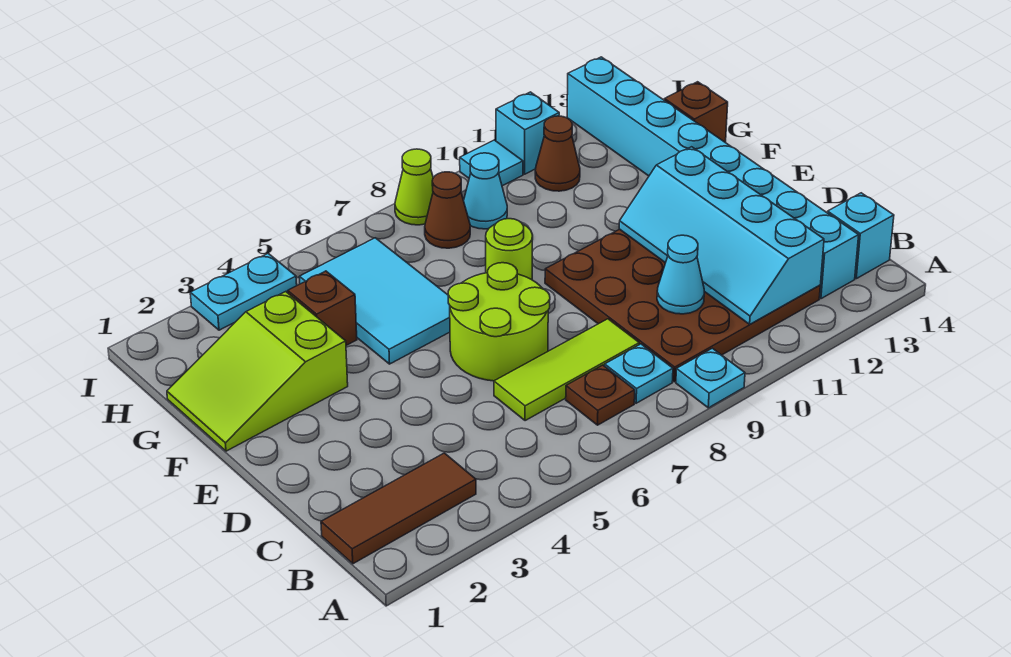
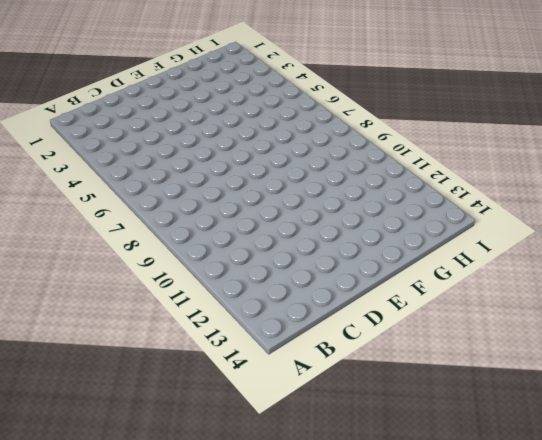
none -> cyan plate A9 level 1
none -> brown tile B1:B3 level 1
none -> brown plate B7 level 1

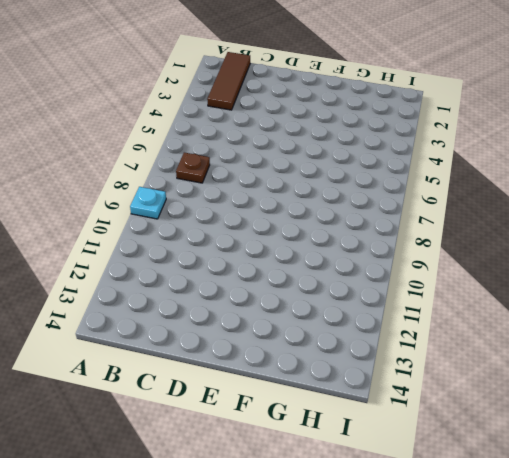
none -> cyan plate B8 level 1
none -> brown plate B9:E12 level 1
none -> cyan brick B13:I13 level 1

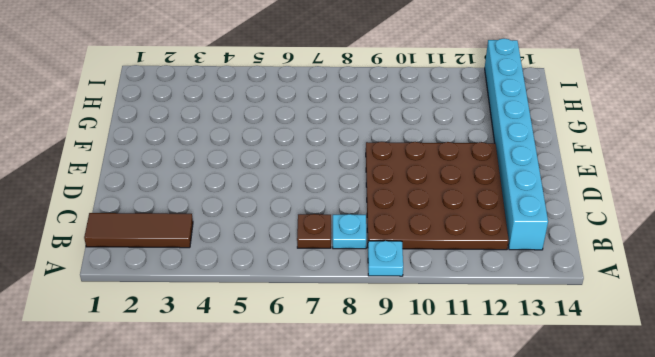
none -> cyan brick B14 level 1
none -> lime tile C6:C8 level 1
none -> lime round brick D6:E7 level 1

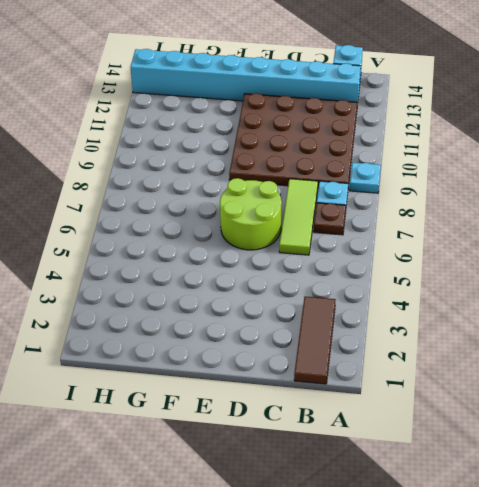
none -> lime slope F1:G3 level 1 top 3
none -> cyan tile F5:H6 level 1
none -> lime round brick F8 level 1

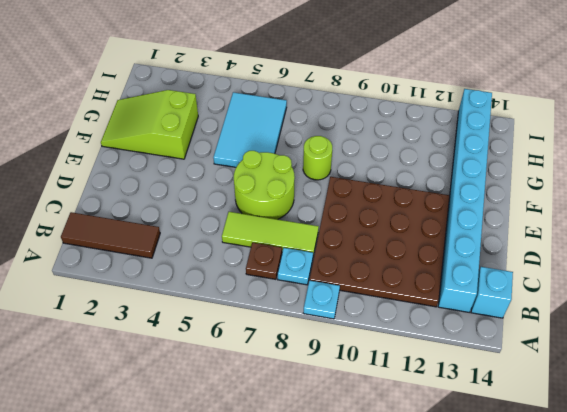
none -> brown brick G4 level 1
none -> brown brick G14 level 1
none -> brown cone H8 level 1

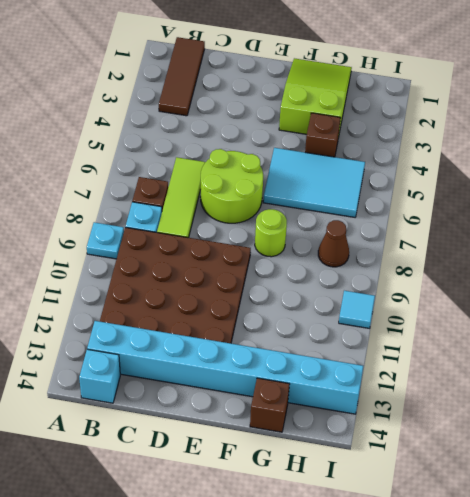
none -> cyan cone H9 level 1
none -> brown cone H11 level 1
none -> cyan plate I3:I4 level 1

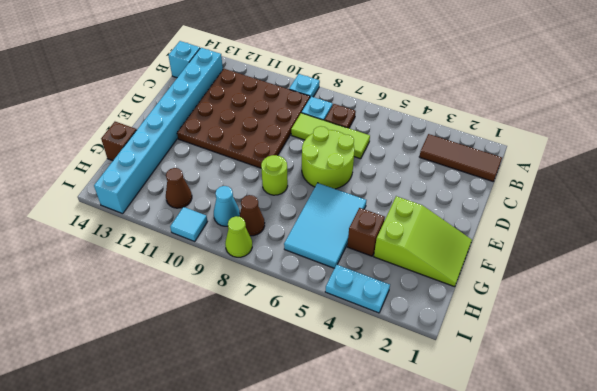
none -> cyan brick I11 level 1
none -> cyan slope B11:E12 level 2 top 12
none -> cyan cone C10 level 2

